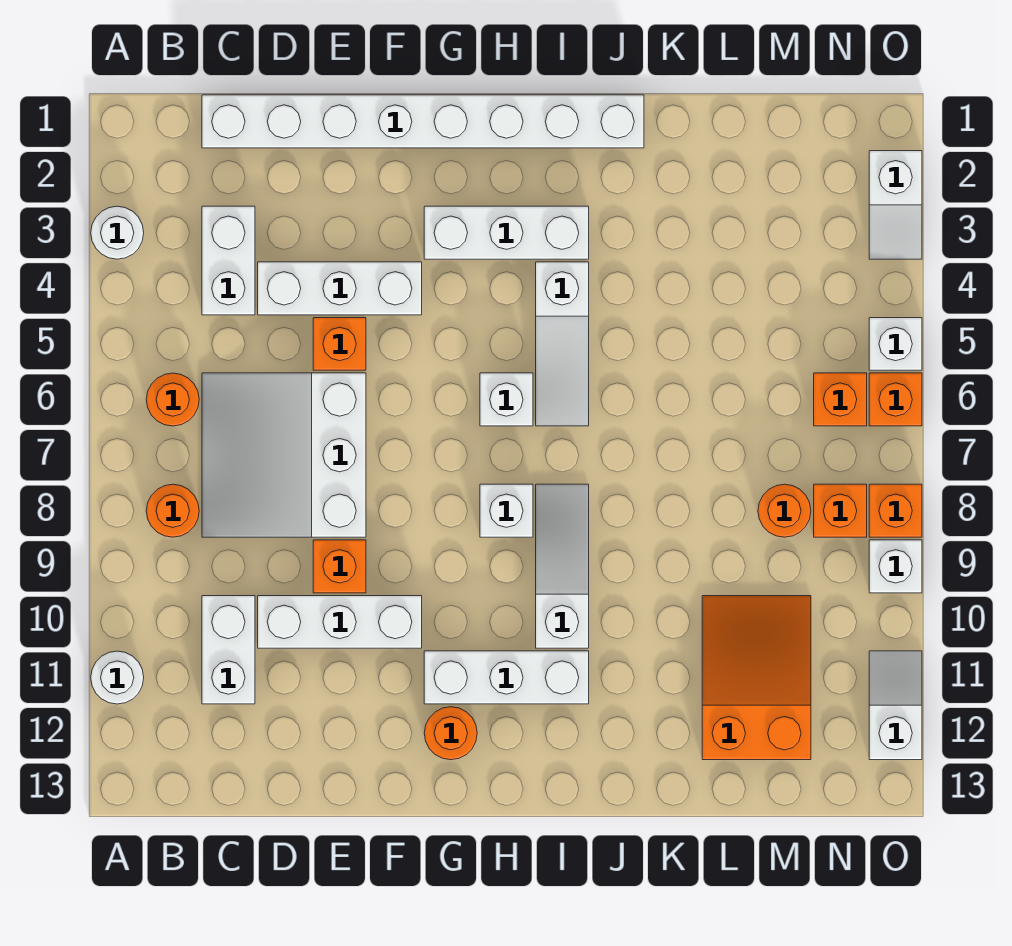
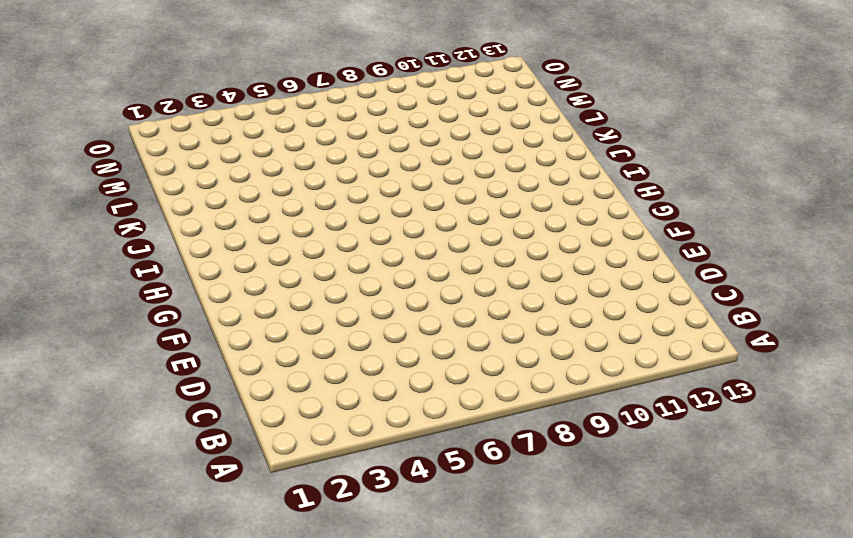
none -> white round brick A3 level 1
none -> white round brick A11 level 1
none -> orange round brick B6 level 1

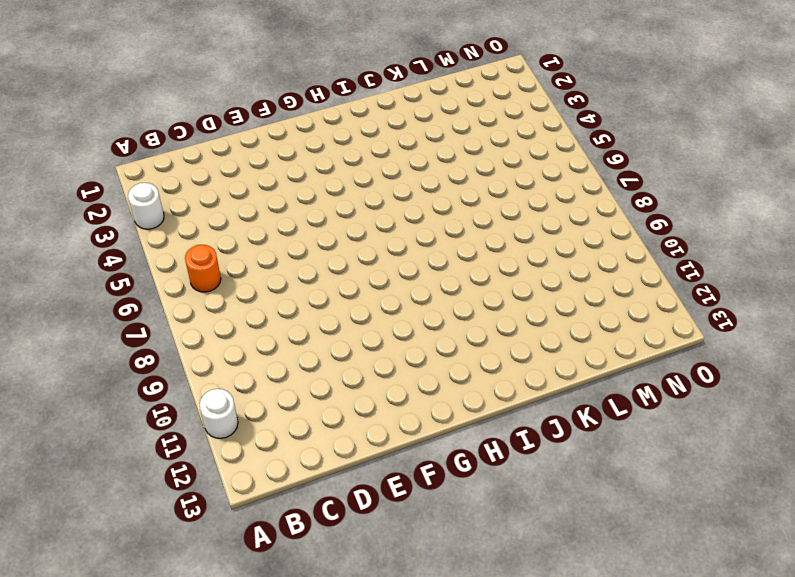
none -> orange round brick B8 level 1
none -> white brick C1:J1 level 1
none -> white brick C3:C4 level 1

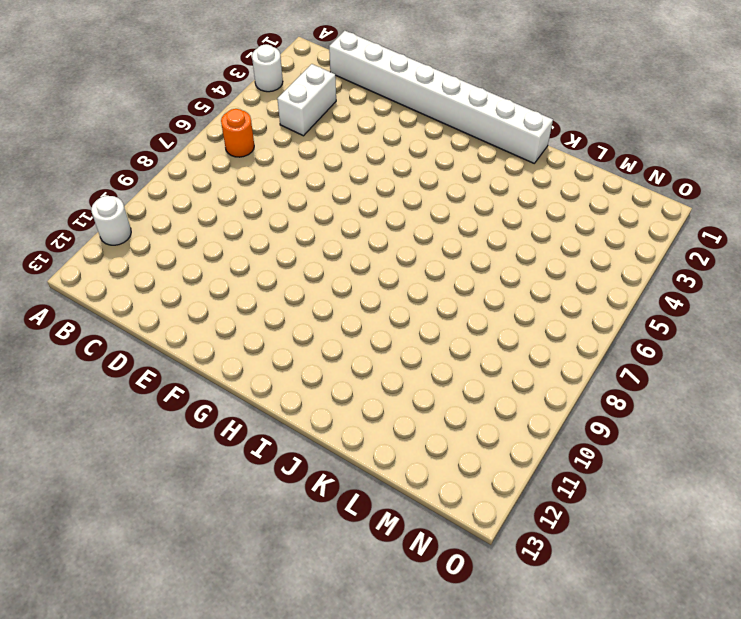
none -> orange round brick B8 level 1
none -> white slope C6:E8 level 1 top E
none -> white brick C10:C11 level 1

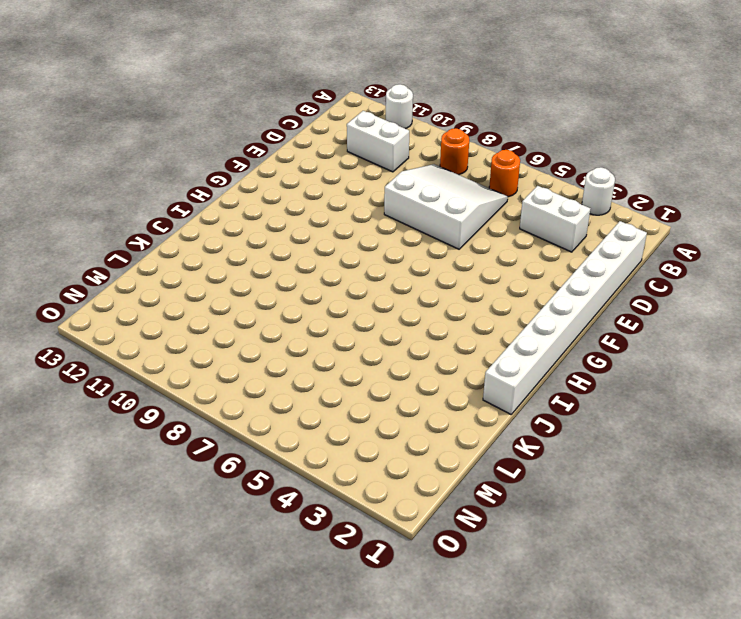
none -> white brick D4:F4 level 1
none -> white brick D10:F10 level 1
none -> orange brick E5 level 1

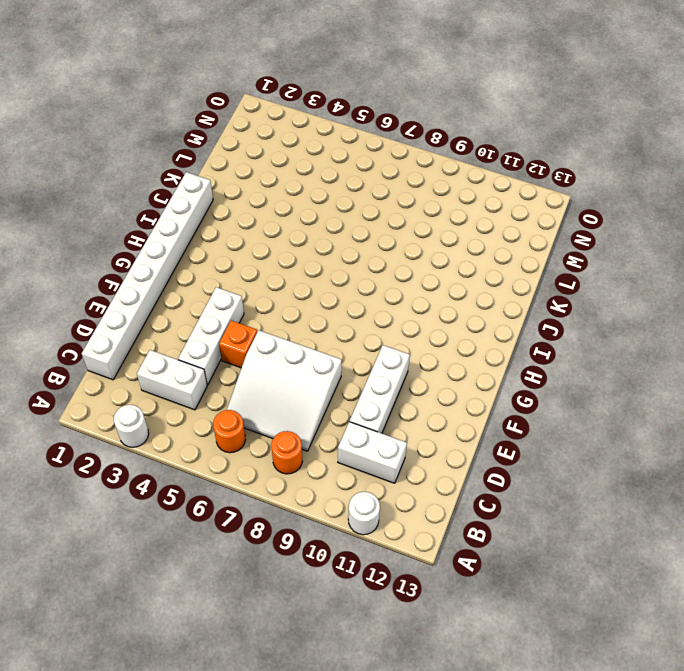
none -> orange brick E9 level 1
none -> white brick G3:I3 level 1
none -> white brick G11:I11 level 1

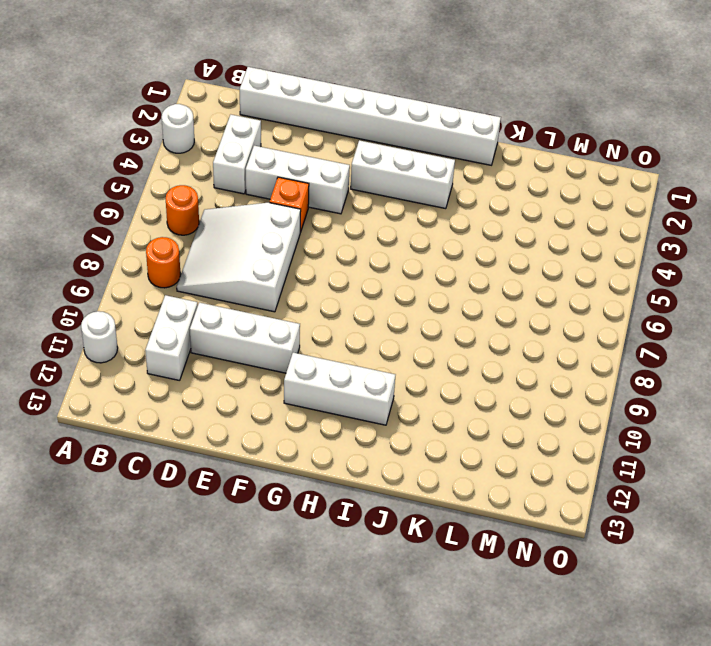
none -> orange brick E9 level 1
none -> orange round brick G12 level 1
none -> white brick H6 level 1

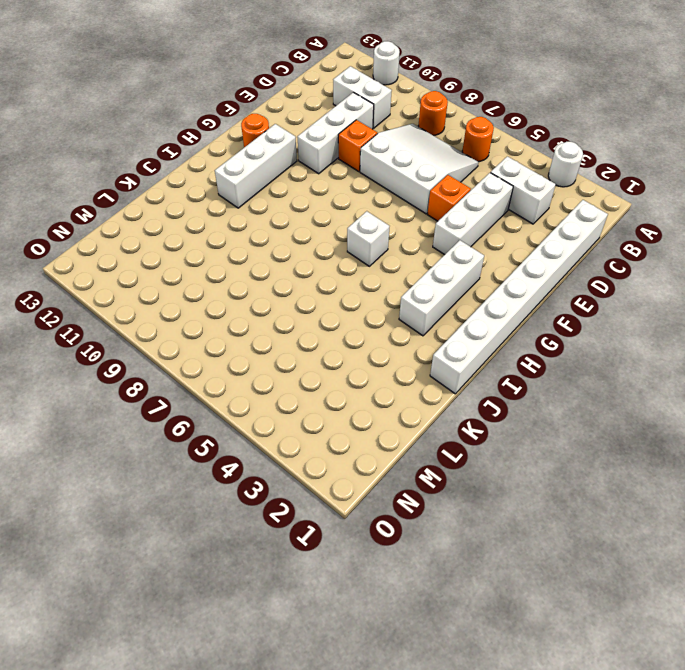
none -> white brick H8 level 1
none -> white slope I4:I6 level 1 top 4
none -> white slope I8:I10 level 1 top 10

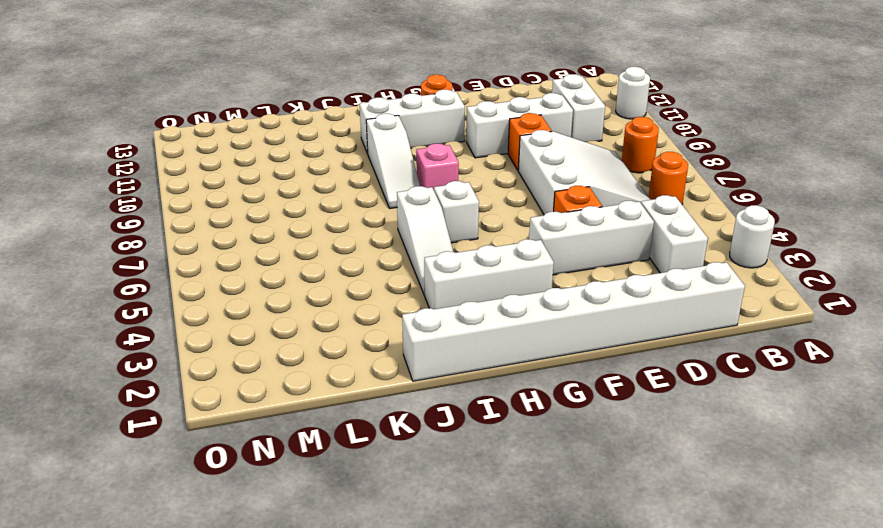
pink brick H8 level 1 -> white brick H8 level 1
white slope I4:I6 level 1 top 6 -> white slope I4:I6 level 1 top 4
none -> orange slope L10:M12 level 1 top 12
none -> orange round brick M8 level 1
none -> orange brick N6 level 1

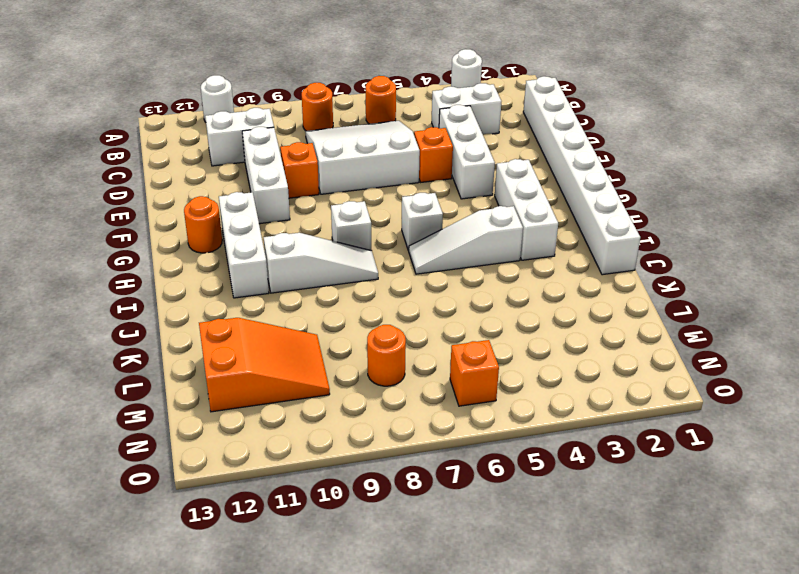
none -> orange brick N8 level 1
none -> white slope O2:O3 level 1 top 2
none -> white brick O5 level 1

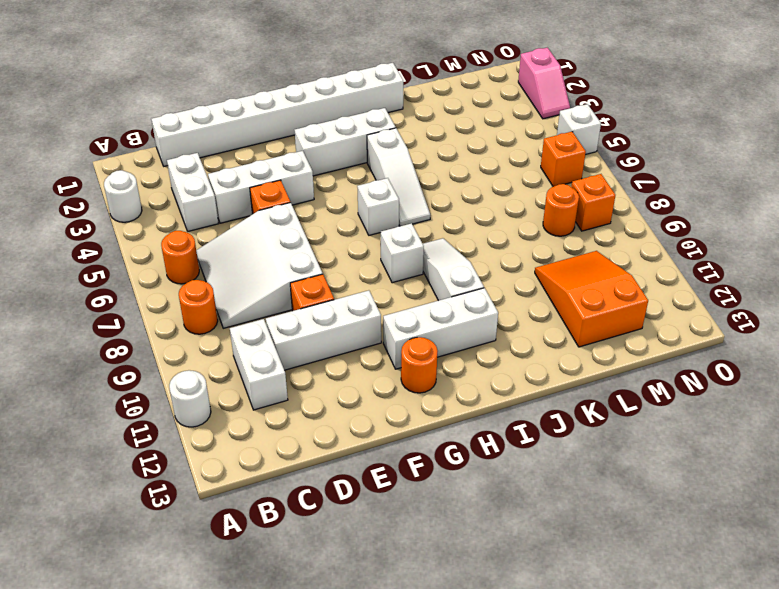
pink slope O2:O3 level 1 top 2 -> white slope O2:O3 level 1 top 2
none -> orange brick O6 level 1
none -> orange brick O8 level 1
none -> white brick O9 level 1

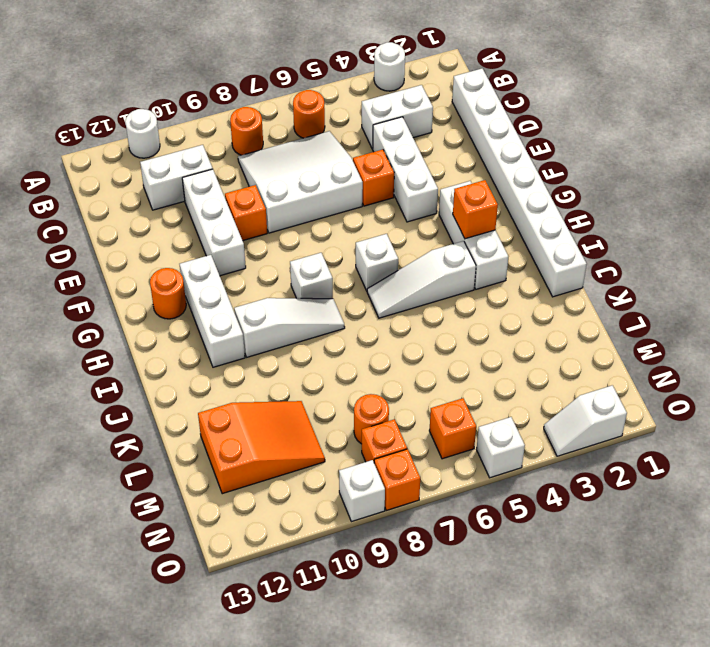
orange brick H3 level 2 -> orange brick O6 level 1
none -> white slope O11:O12 level 1 top 12

